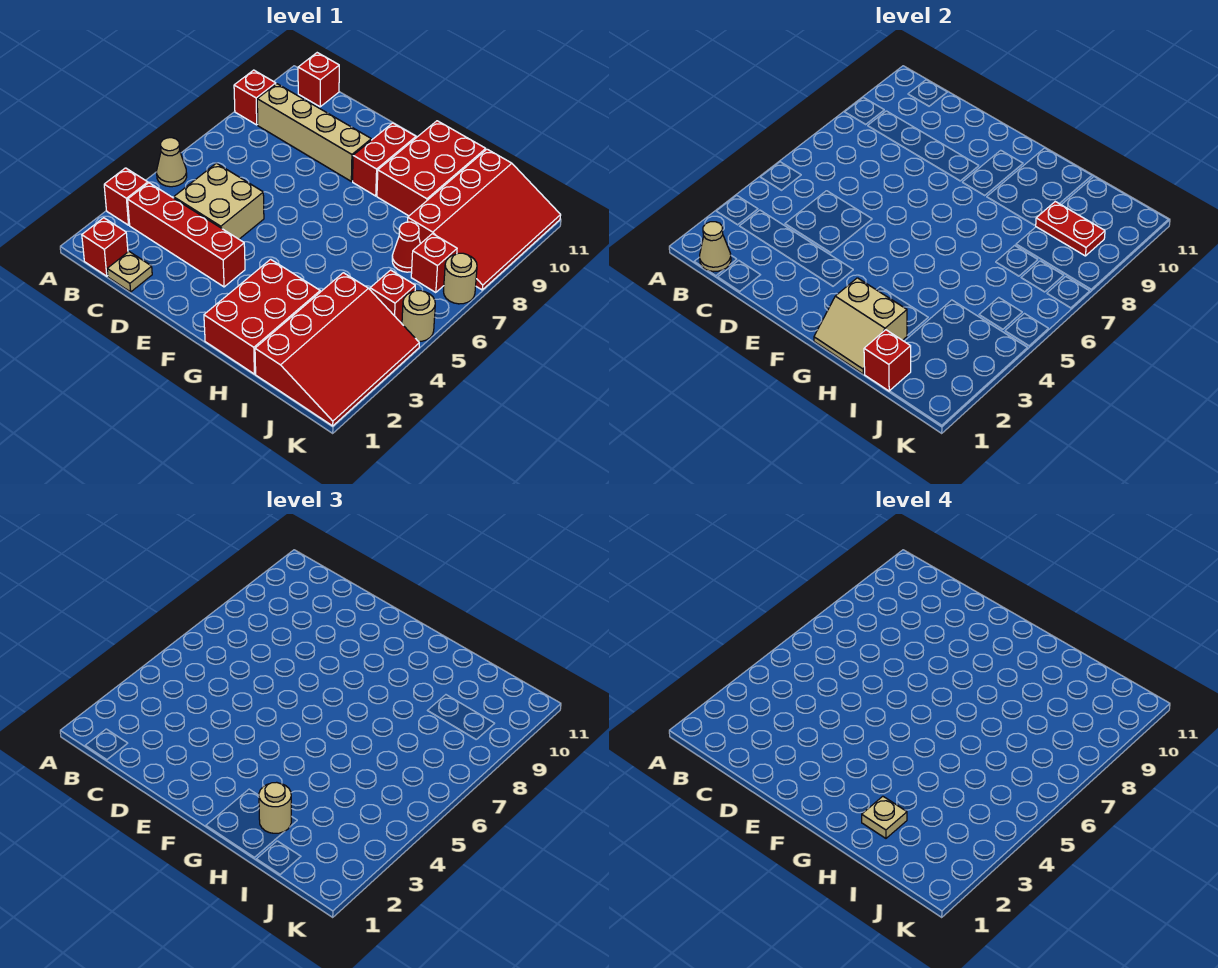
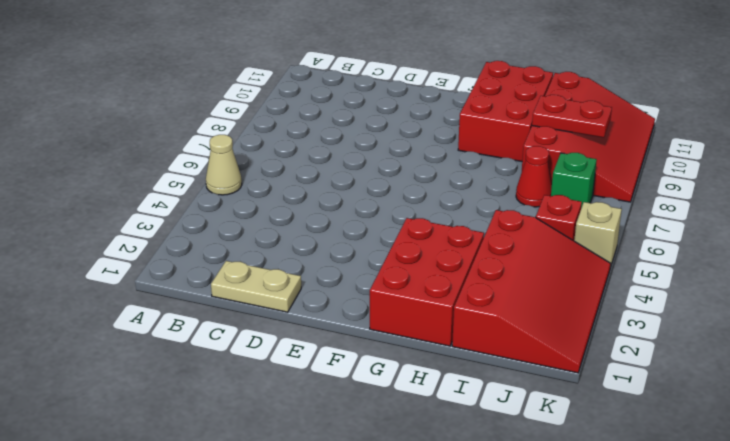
tan plate C1:D1 level 1 -> tan plate C1 level 1
green brick J7 level 1 -> red brick J7 level 1
tan brick K5 level 1 -> tan round brick K5 level 1
none -> red brick A3 level 1
none -> red brick A9 level 1
none -> red brick B1 level 1

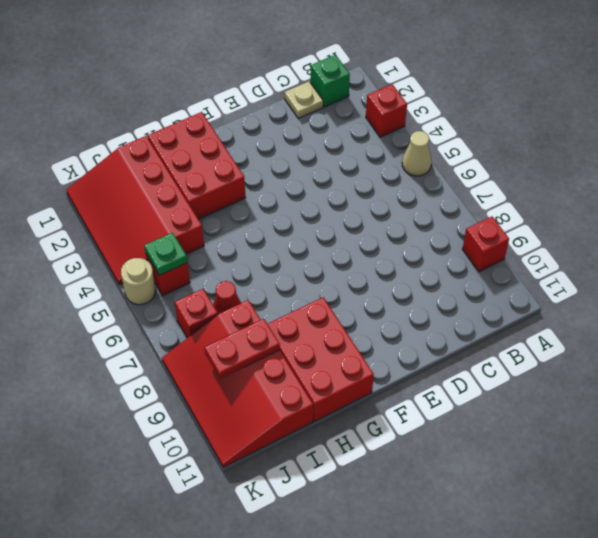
green brick B1 level 1 -> red brick B1 level 1
green plate J5 level 2 -> none
none -> red brick B3:E3 level 1
none -> tan brick B9:E9 level 1
none -> red brick B11 level 1

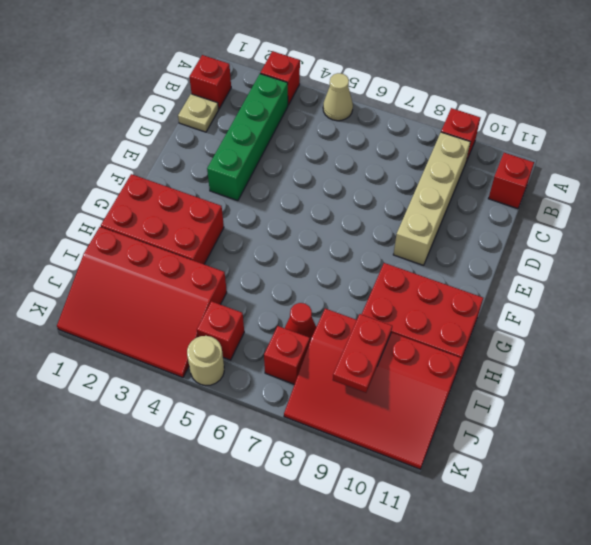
green brick B3:E3 level 1 -> red brick B3:E3 level 1
none -> tan brick C4:D5 level 1
none -> red brick F9:F10 level 1
none -> tan round brick K7 level 1

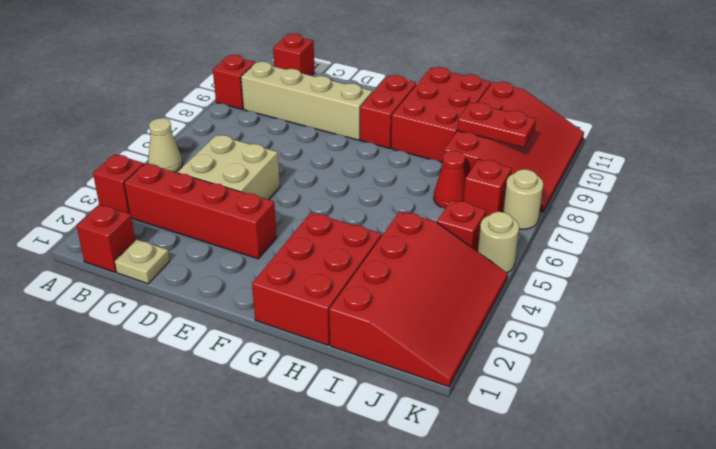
none -> tan cone B1 level 2
none -> tan slope G1:H2 level 2 top 2
none -> red brick I1 level 2

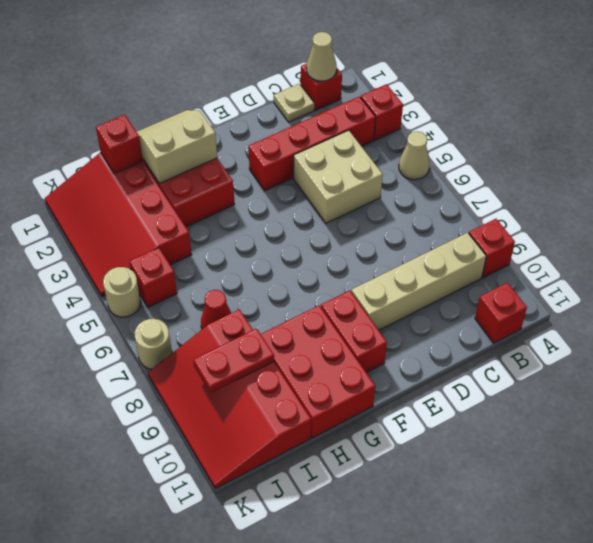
none -> red brick J7 level 1
none -> tan round brick H2 level 3
none -> tan plate H2 level 4

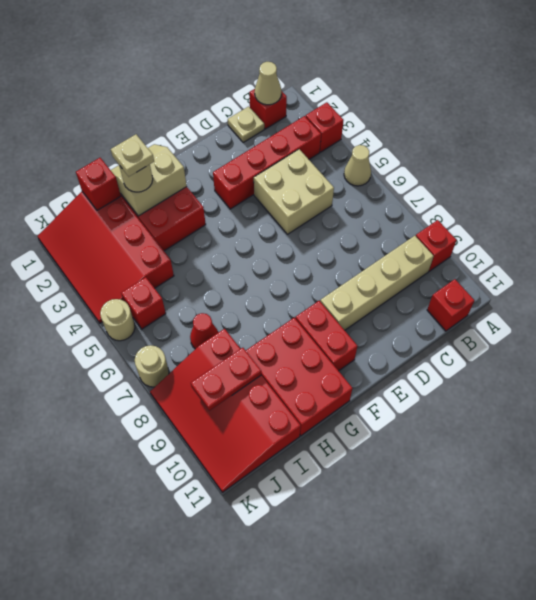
none -> red brick J7 level 1

